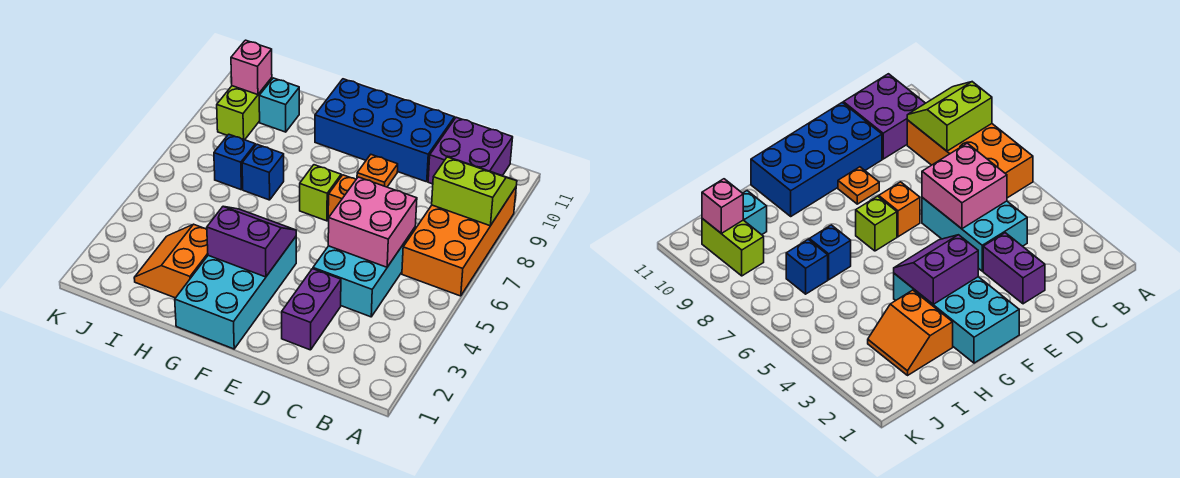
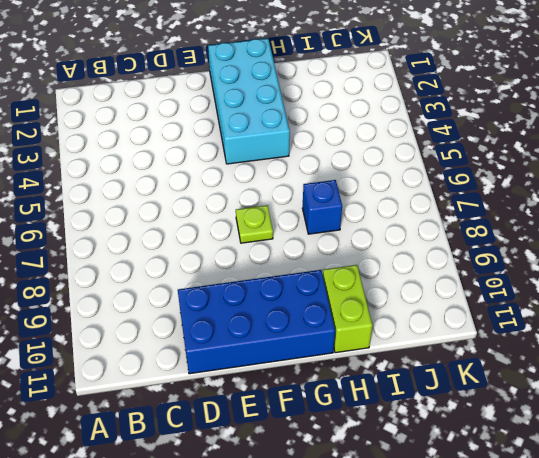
lime plate F7 level 1 -> lime brick F7 level 1
lime brick H10:H11 level 1 -> lime brick J9:J10 level 1
none -> orange brick A6:B9 level 1
none -> purple brick B10:C11 level 1
none -> cyan brick C4:D6 level 1

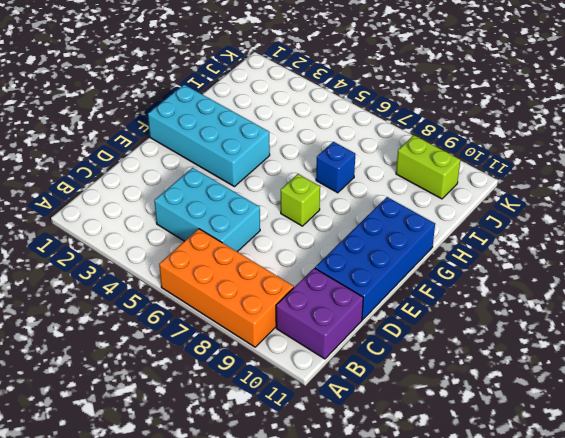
none -> purple brick D2:D3 level 1
none -> orange brick E7 level 1
none -> orange plate E9 level 1

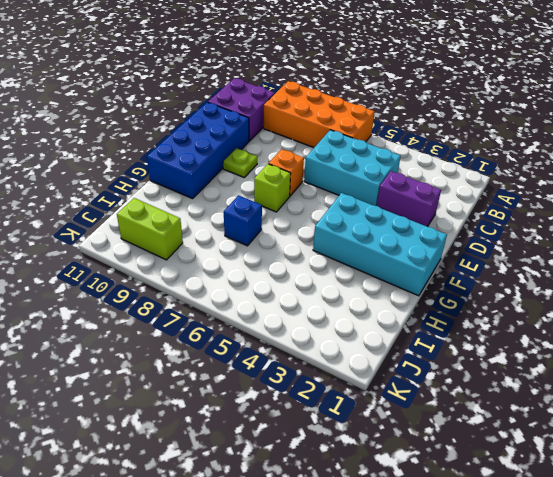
lime plate E9 level 1 -> orange plate E9 level 1
none -> orange slope H2:I3 level 1 top H
none -> blue brick I7 level 1
none -> cyan brick I10 level 1

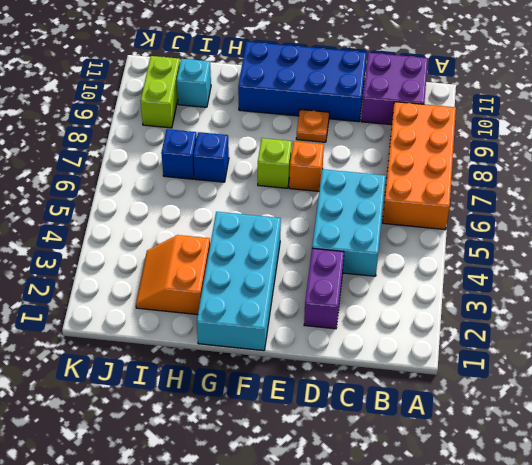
none -> lime slope A8:B9 level 2 top 8
none -> pink brick C5:D6 level 2
none -> purple slope F3:G4 level 2 top 3

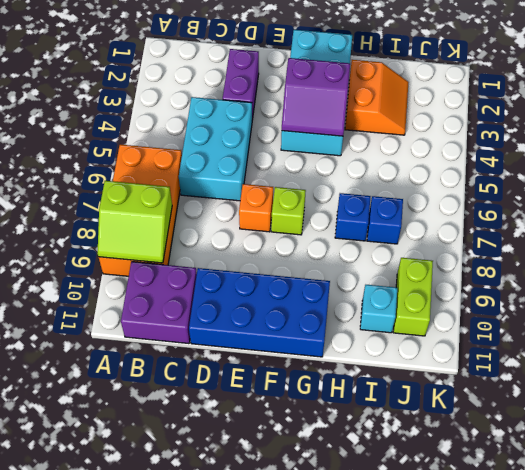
none -> orange plate E9 level 1
none -> pink brick C5:D6 level 2
none -> pink brick J10 level 2

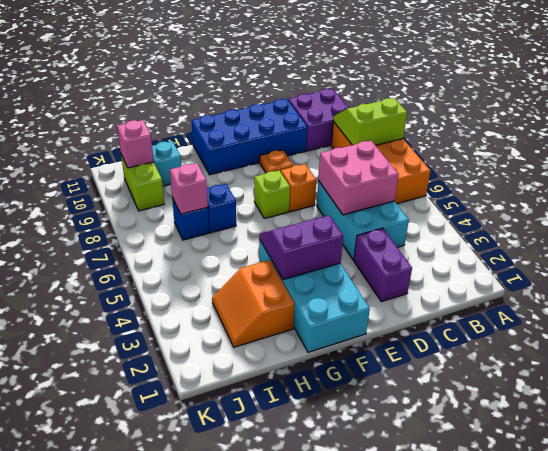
pink brick I7 level 2 -> none

